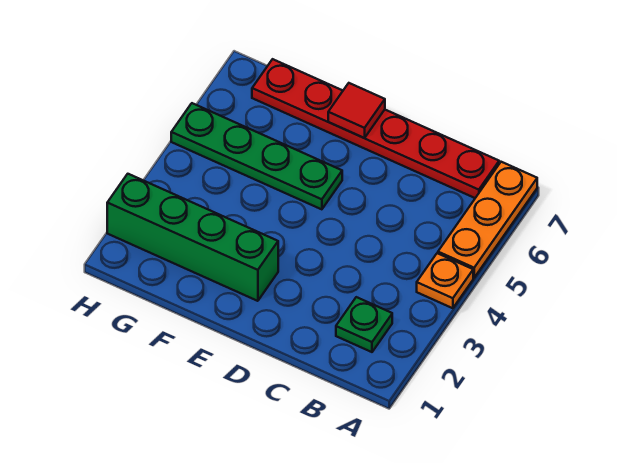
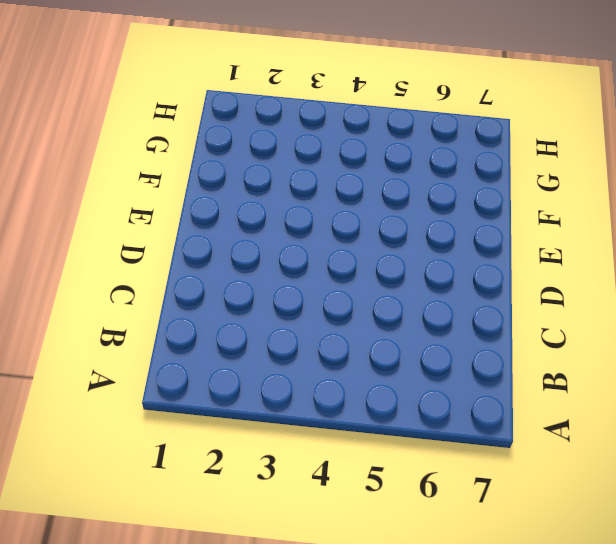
none -> orange plate A4 level 1
none -> orange plate A5:A7 level 1

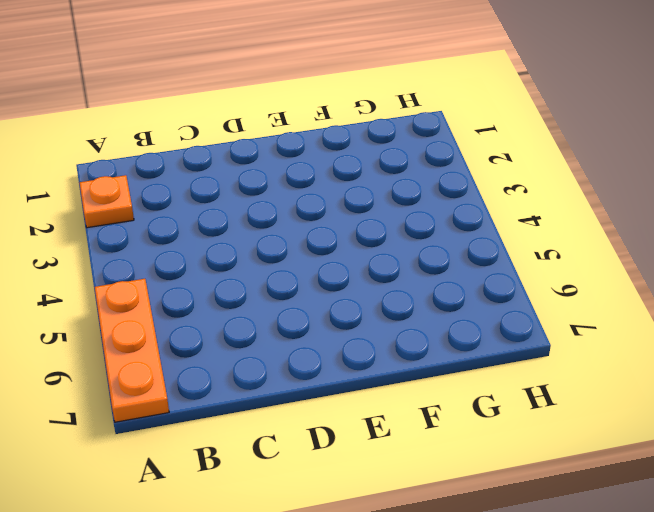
orange plate A2 level 1 -> orange plate A4 level 1
none -> green plate B2 level 1
none -> red plate B7:G7 level 1

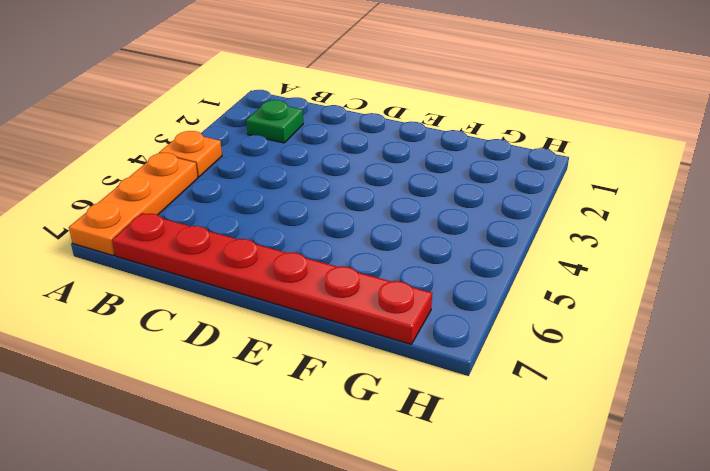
none -> green brick E2:H2 level 1
none -> green plate E5:H5 level 1

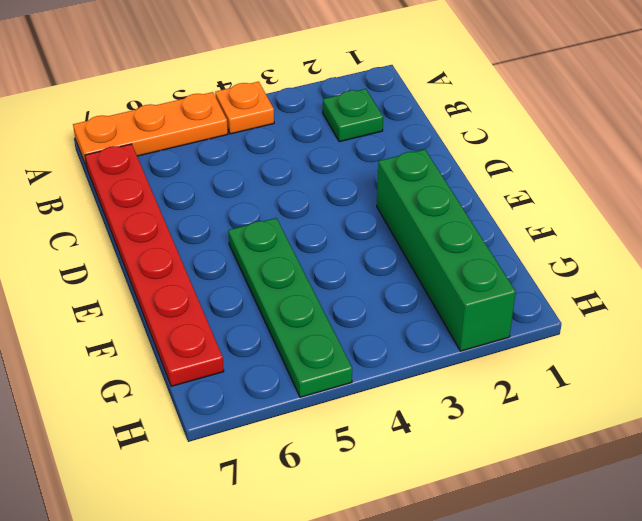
none -> red tile E7 level 2

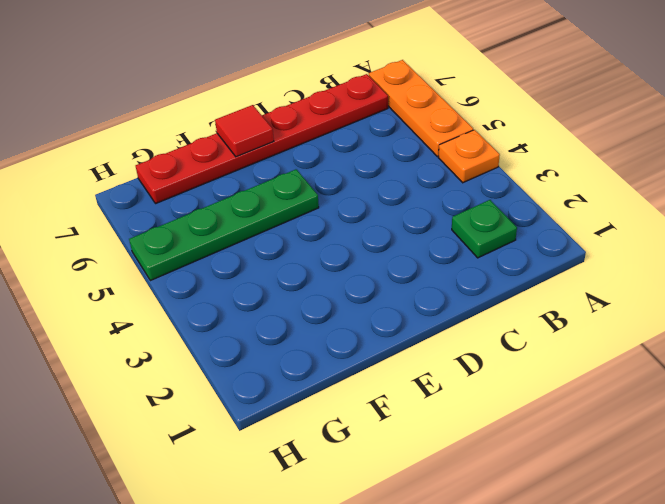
none -> green brick E2:H2 level 1

